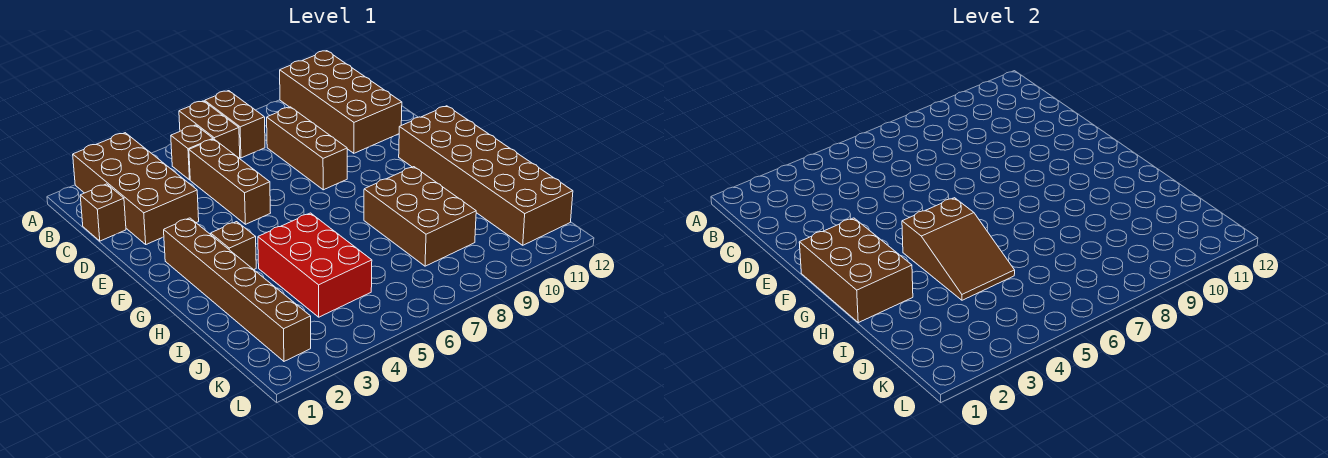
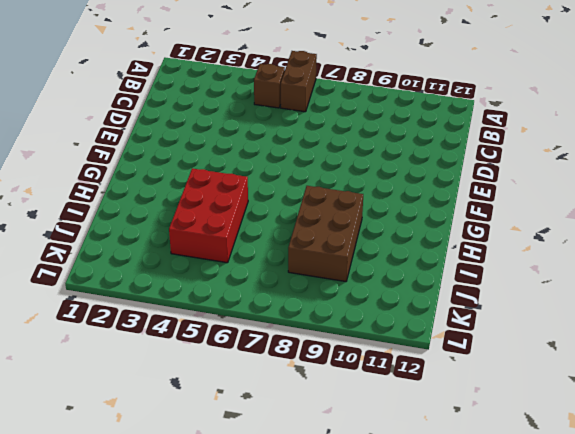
none -> brown brick A2:D3 level 1
none -> brown brick A7:B7 level 1
none -> brown brick A10:D11 level 1

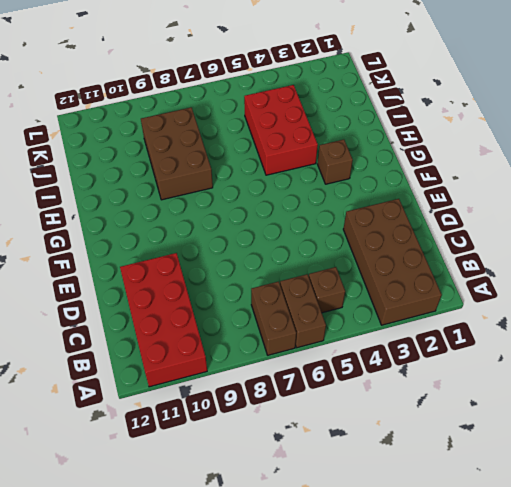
red brick A10:D11 level 1 -> brown brick A10:D11 level 1
none -> brown brick C1 level 1
none -> brown brick C5:E5 level 1
none -> brown brick C8:E8 level 1

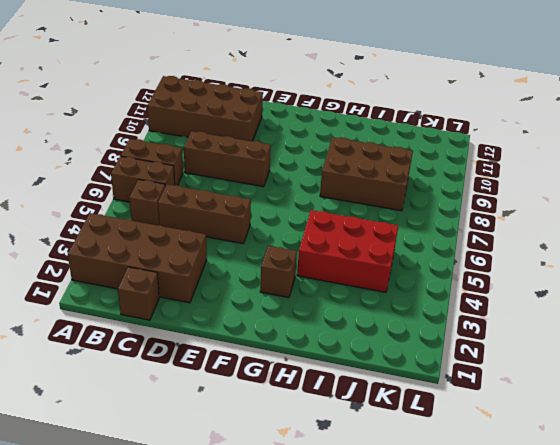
none -> brown brick F2:K2 level 1
none -> brown brick F11:K12 level 1
none -> brown brick F1:H2 level 2

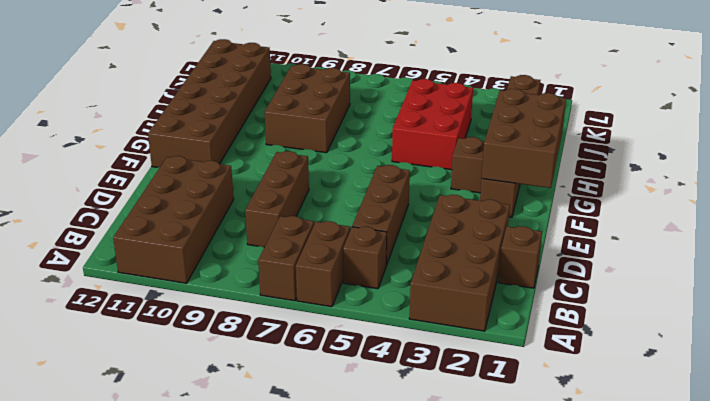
none -> brown slope G4:I5 level 2 top G

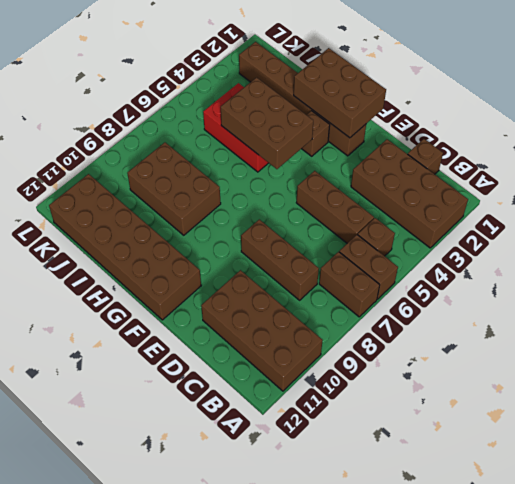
brown brick G4:I5 level 2 -> brown slope G4:I5 level 2 top G

